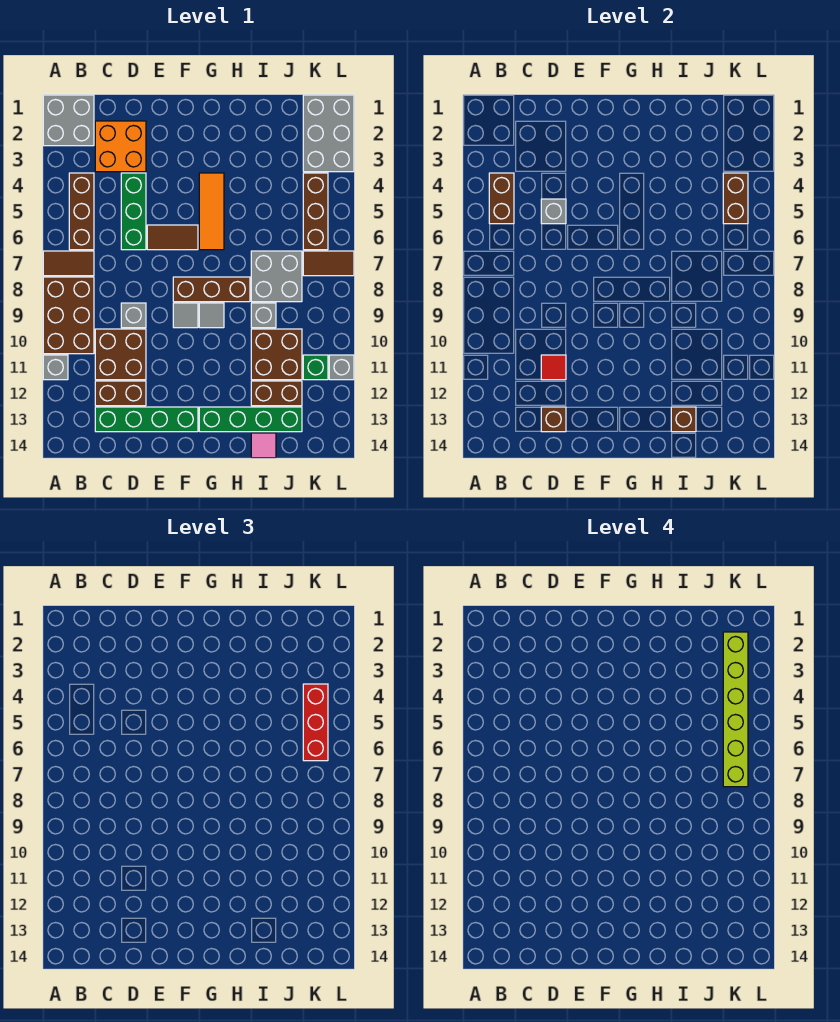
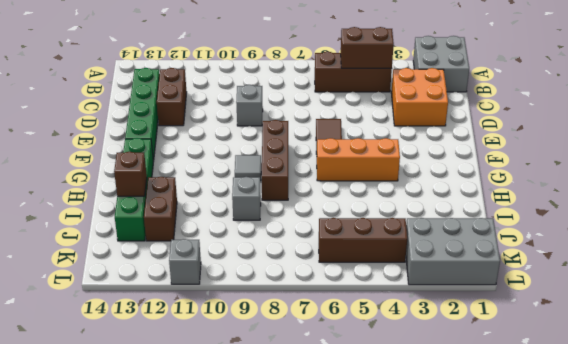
orange brick G4:G6 level 1 -> orange tile G4:G6 level 1
none -> brown tile A7:B7 level 1
none -> brown brick A8:B10 level 1
none -> grey brick A11 level 1
none -> brown brick C10:D11 level 1

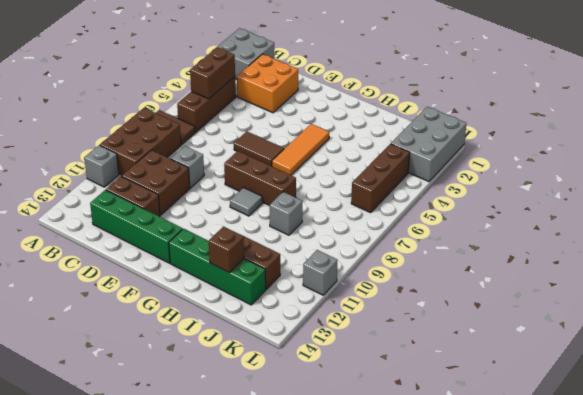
none -> green brick D4:D6 level 1
none -> grey tile F9 level 1
none -> grey brick I7:J8 level 1
none -> brown brick I10:J11 level 1

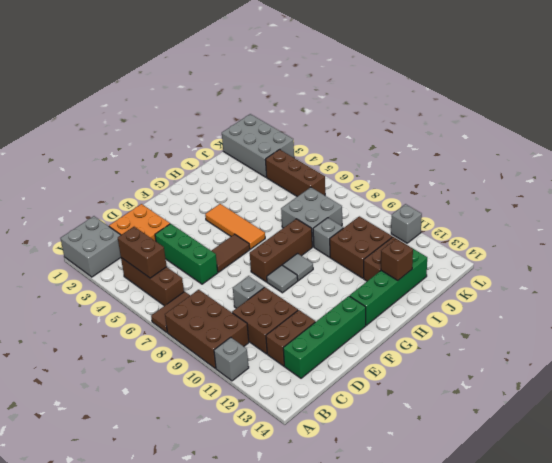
none -> pink tile I14 level 1
none -> brown tile K7:L7 level 1
none -> green brick K11 level 1
none -> grey brick D5 level 2

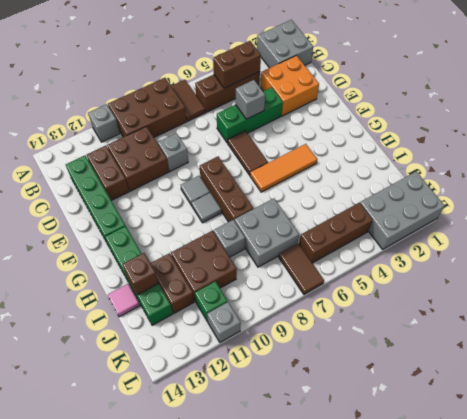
none -> red tile D11 level 2
none -> brown brick D13 level 2
none -> brown brick K4:K5 level 2
none -> red brick K4:K6 level 3

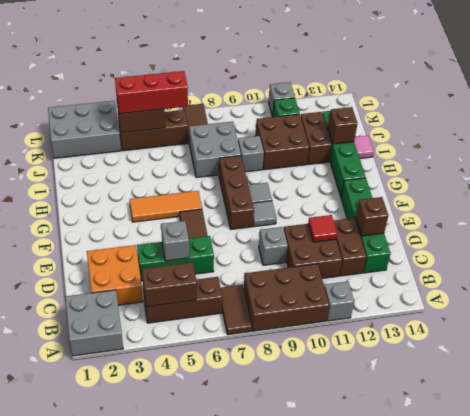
none -> lime brick K2:K7 level 4

